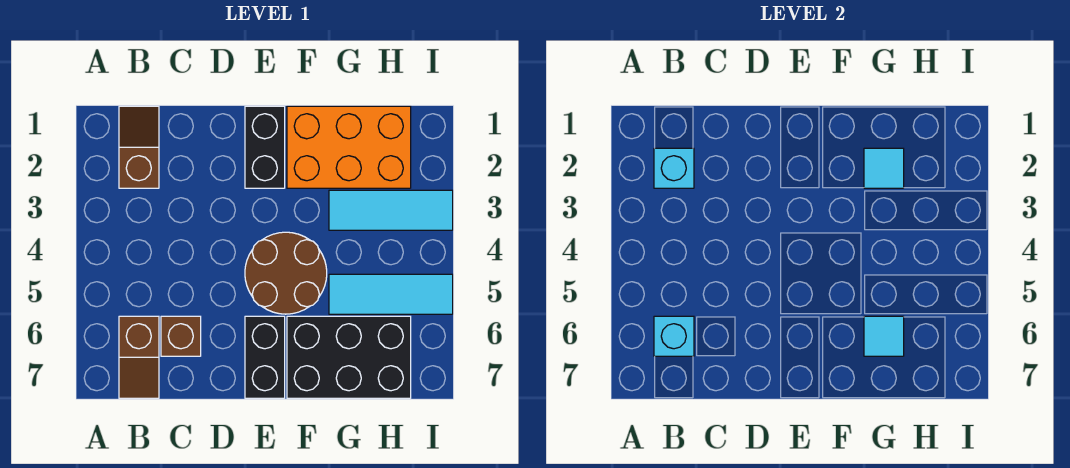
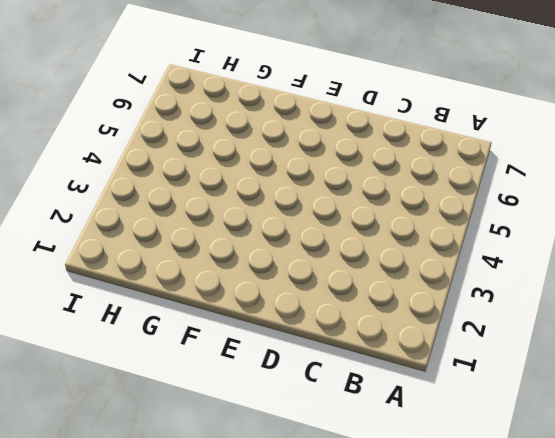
none -> brown slope B1:B2 level 1 top 2
none -> brown slope B6:B7 level 1 top 6
none -> brown brick C6 level 1

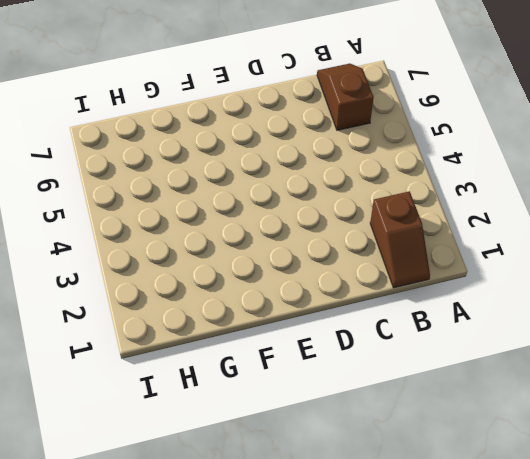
none -> brown brick C6 level 1
none -> black brick E1:E2 level 1
none -> brown round brick E4:F5 level 1

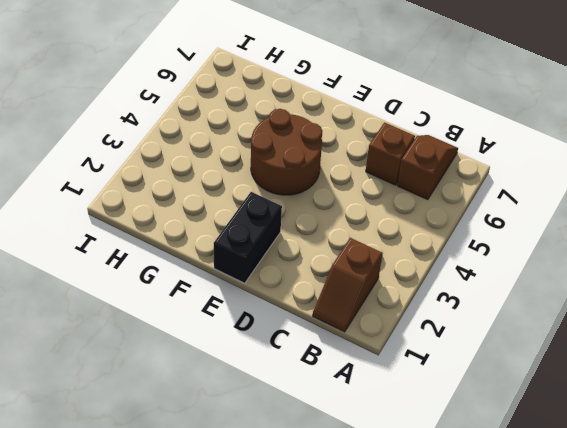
none -> black brick E6:E7 level 1
none -> orange brick F1:H2 level 1
none -> black brick F6:H7 level 1

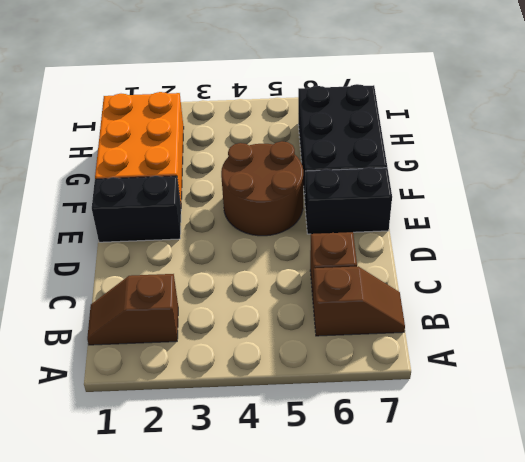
none -> cyan tile G3:I3 level 1
none -> cyan tile G5:I5 level 1
none -> cyan brick B2 level 2

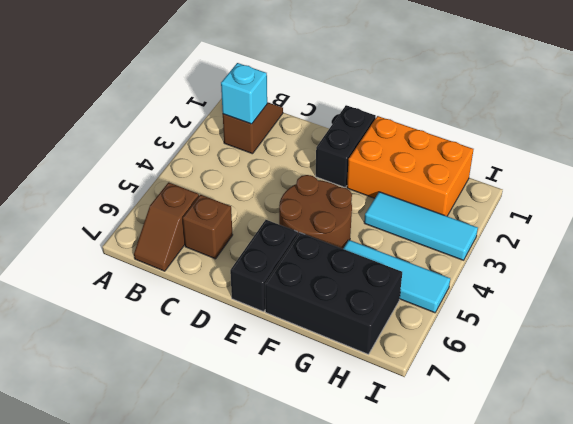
none -> cyan brick B6 level 2
none -> cyan tile G2 level 2
none -> cyan tile G6 level 2

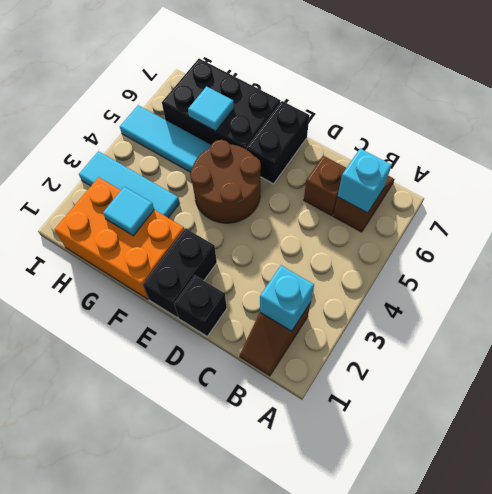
black brick D1 level 1 -> none

